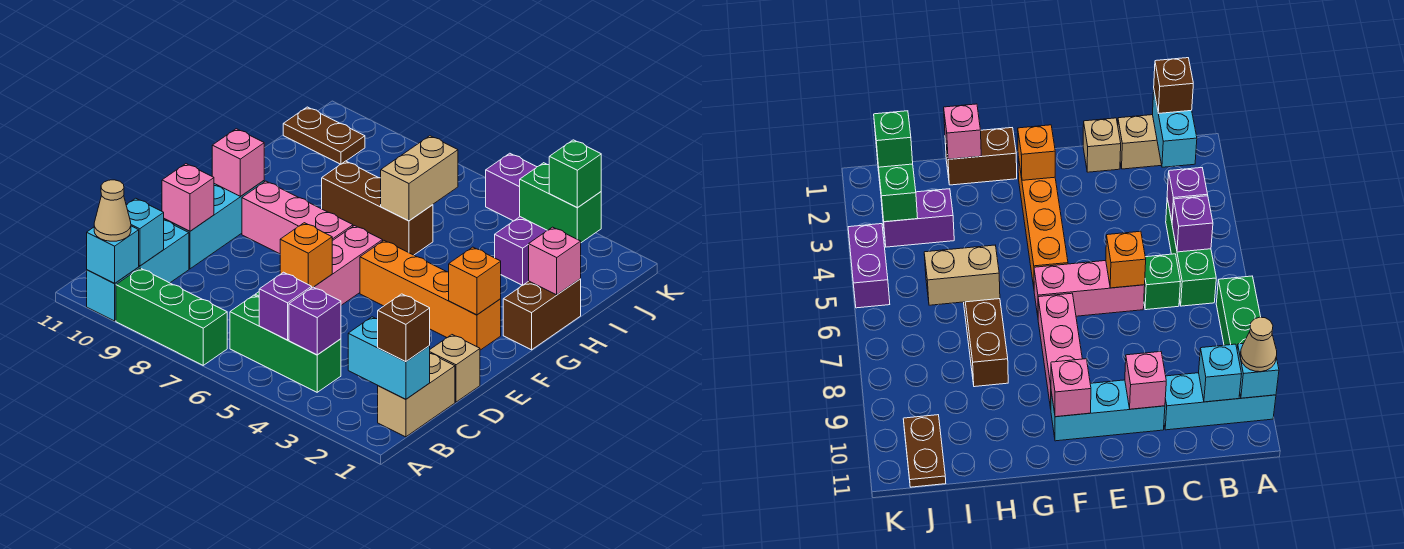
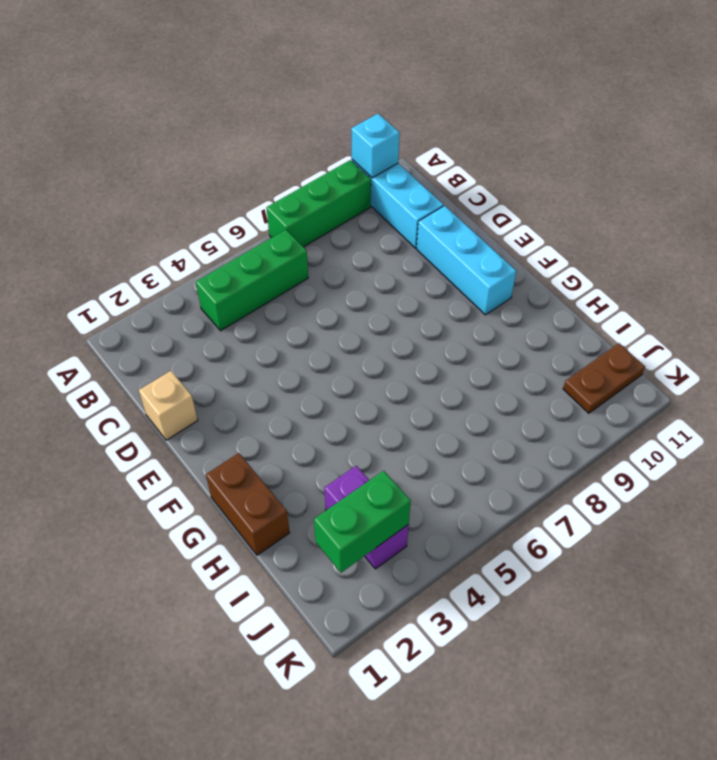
none -> tan brick B1:C1 level 1
none -> green brick C6 level 1
none -> pink brick D6:F6 level 1
none -> orange brick F2:F5 level 1

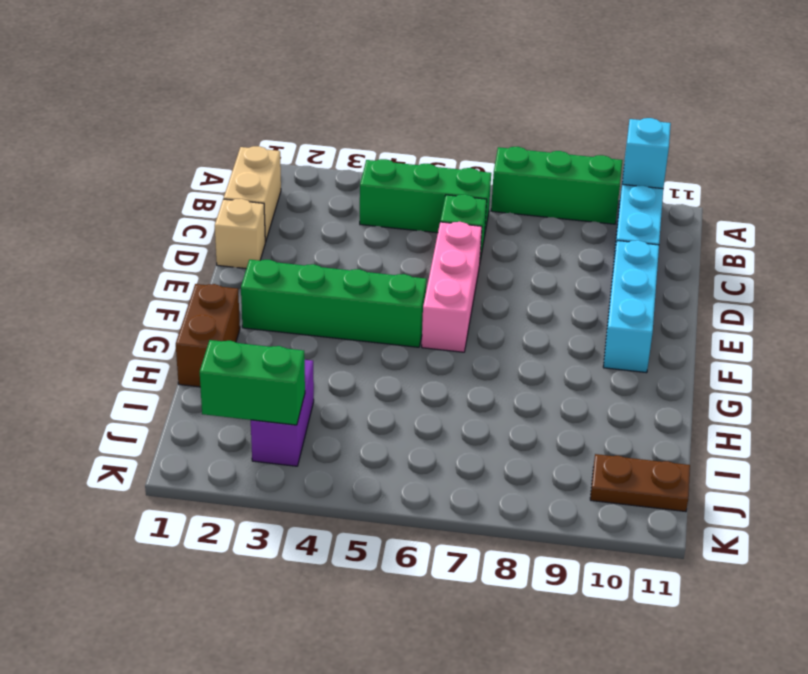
green brick F2:F5 level 1 -> orange brick F2:F5 level 1
none -> pink brick F7:F9 level 1
none -> brown brick H6:H8 level 1
none -> purple brick K4:K5 level 1
none -> cyan brick B1:B2 level 2

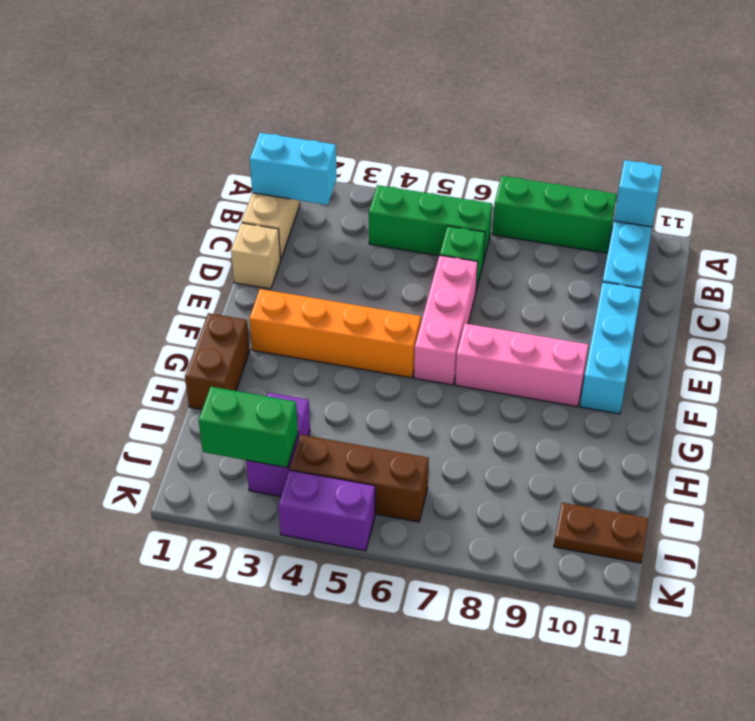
brown brick J4:J6 level 1 -> brown brick H6:H8 level 1
none -> purple brick B4 level 2
none -> purple brick B5 level 2
none -> cyan brick B10 level 2
none -> orange brick D6 level 2

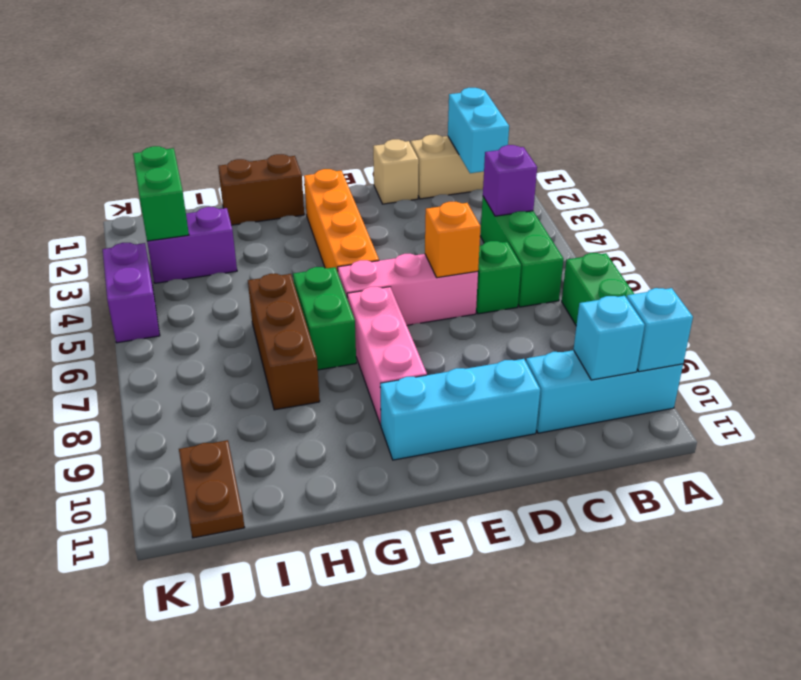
green brick G6:G7 level 1 -> none
none -> purple brick B5 level 2
none -> pink brick D10 level 2
none -> orange brick F2 level 2
none -> pink brick F10 level 2

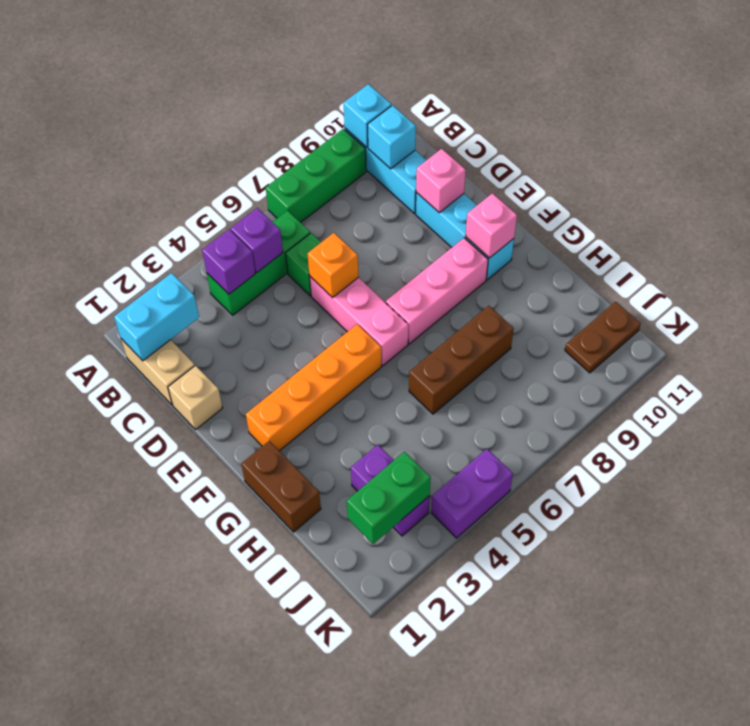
none -> orange brick F2 level 2
none -> pink brick H1 level 2
none -> tan brick H6:I6 level 2
none -> tan cone A10 level 3

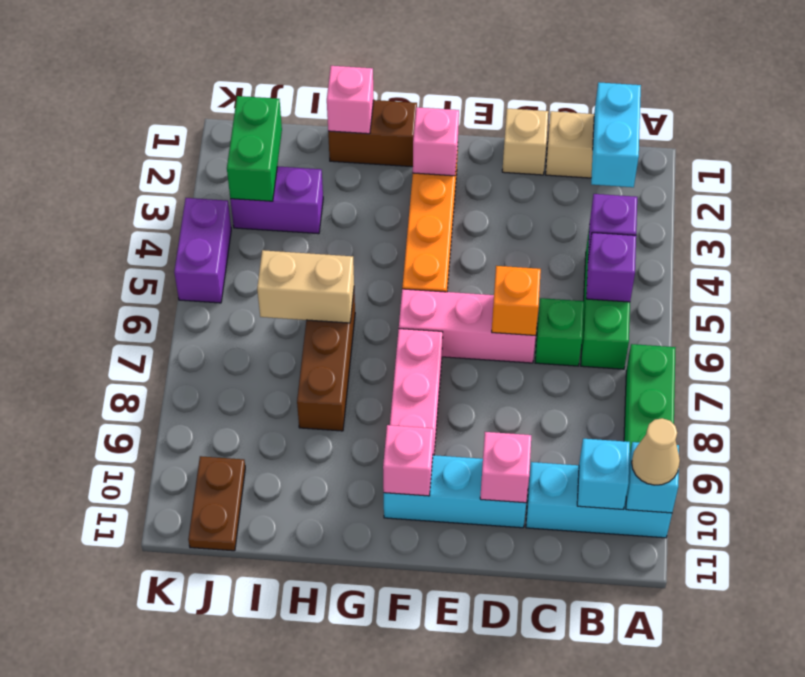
pink brick F2 level 2 -> orange brick F2 level 2
none -> brown brick B1 level 3
none -> green brick J2 level 3

